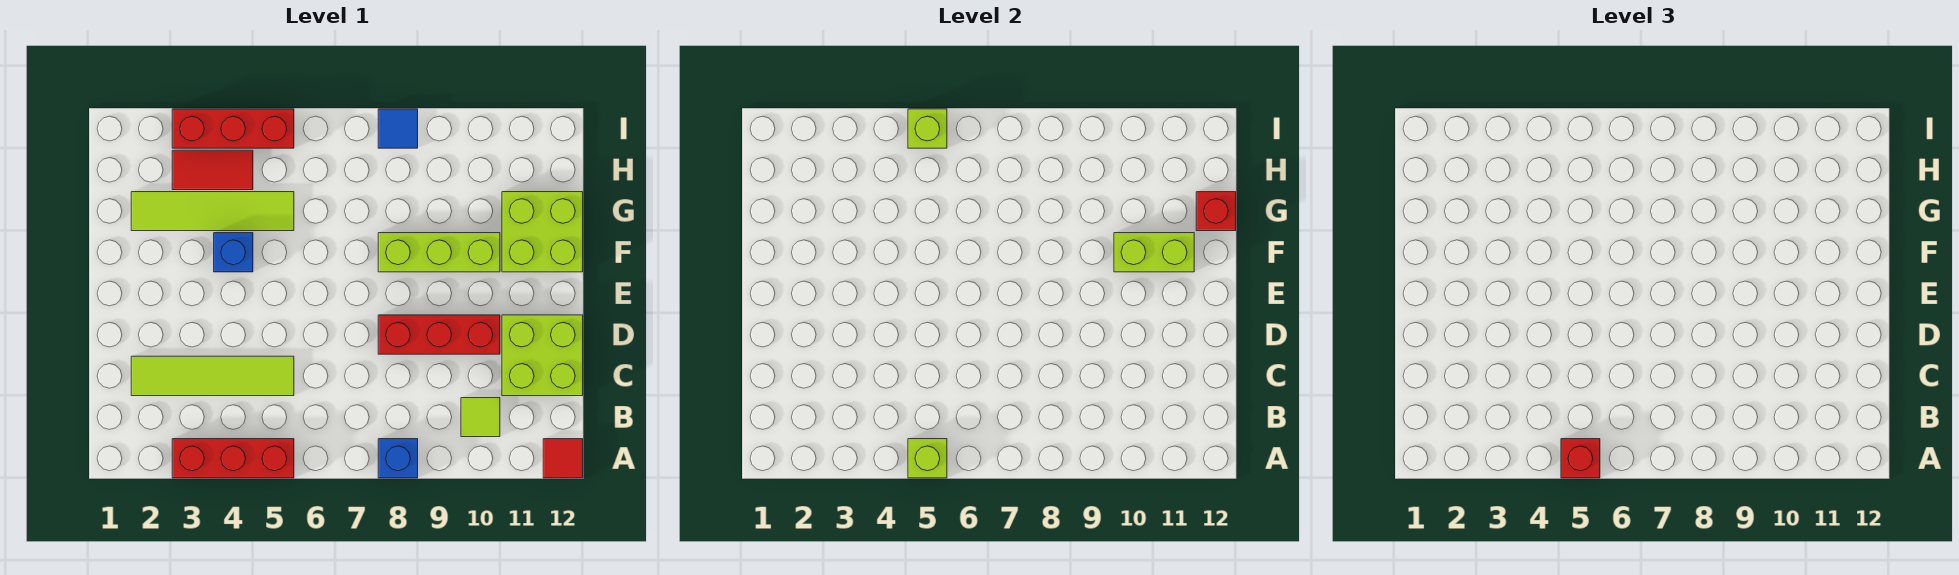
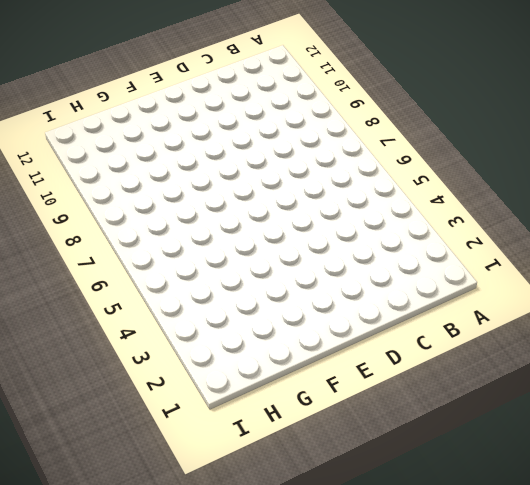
none -> red brick A3:A5 level 1
none -> blue brick A8 level 1
none -> red tile A12 level 1

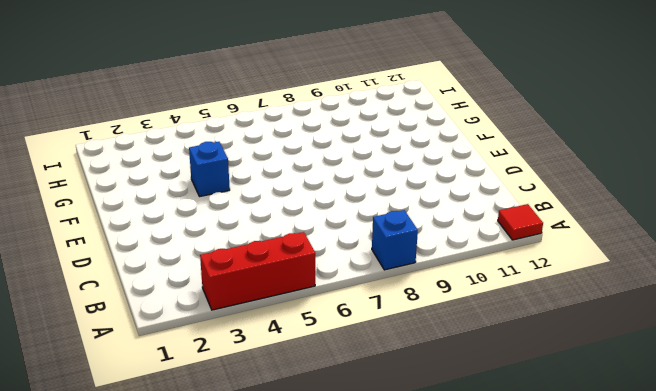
none -> lime tile B10 level 1
none -> lime tile C2:C5 level 1
none -> lime brick C11:D12 level 1

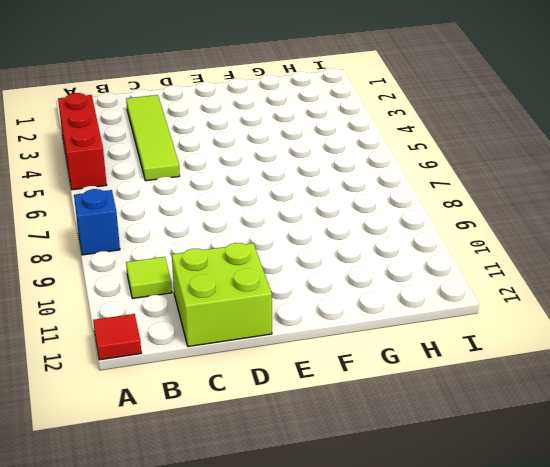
none -> red brick D8:D10 level 1
none -> blue brick F4 level 1
none -> lime brick F8:F10 level 1

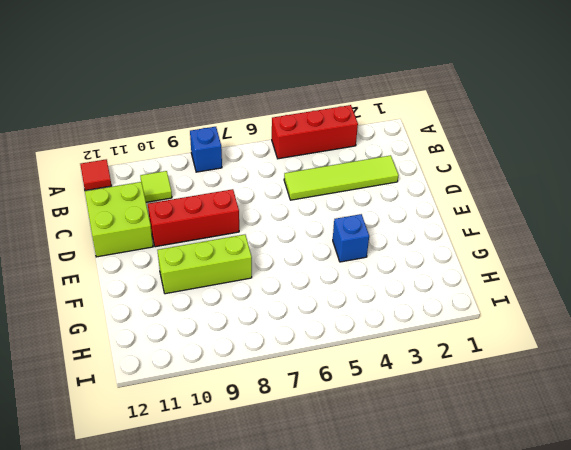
none -> lime brick F11:G12 level 1
none -> lime tile G2:G5 level 1
none -> red tile H3:H4 level 1

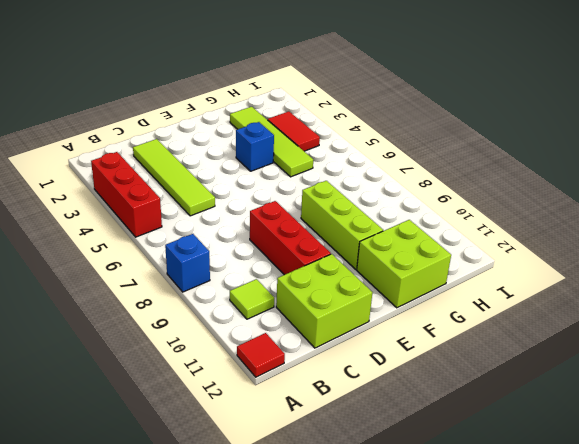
none -> red brick I3:I5 level 1
none -> blue tile I8 level 1
none -> lime brick A5 level 2

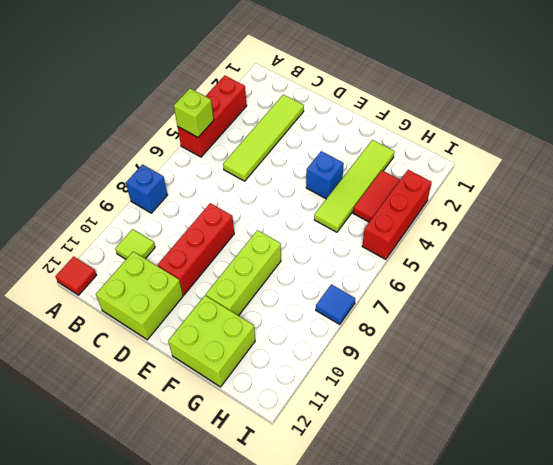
none -> lime brick F10:F11 level 2
none -> red brick G12 level 2
none -> lime brick I5 level 2

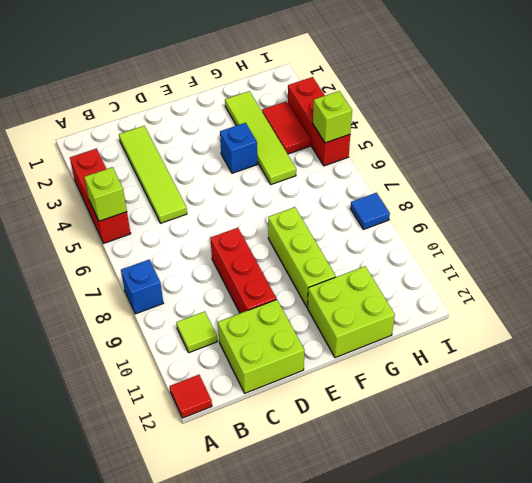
none -> lime brick F10:F11 level 2
none -> red brick G12 level 2
none -> red brick A5 level 3

